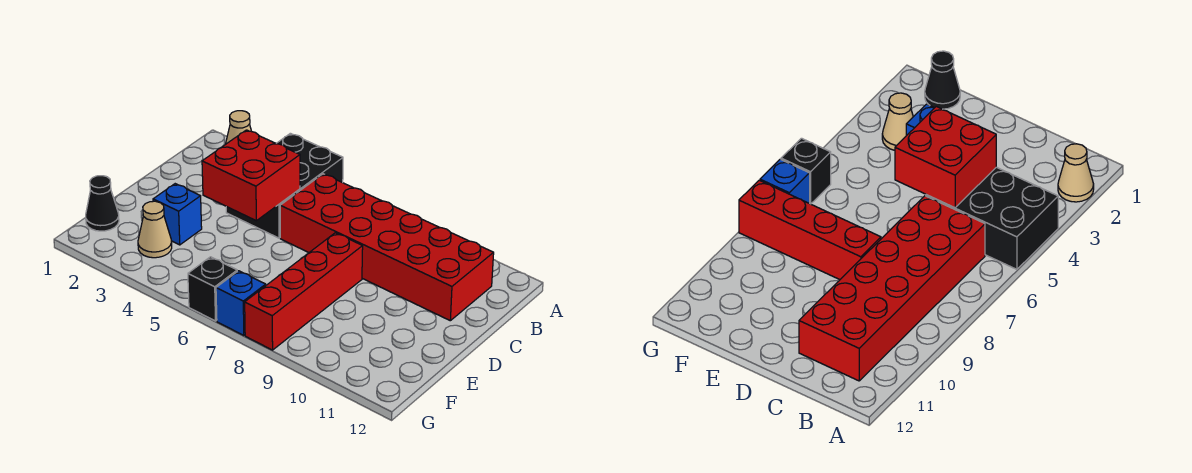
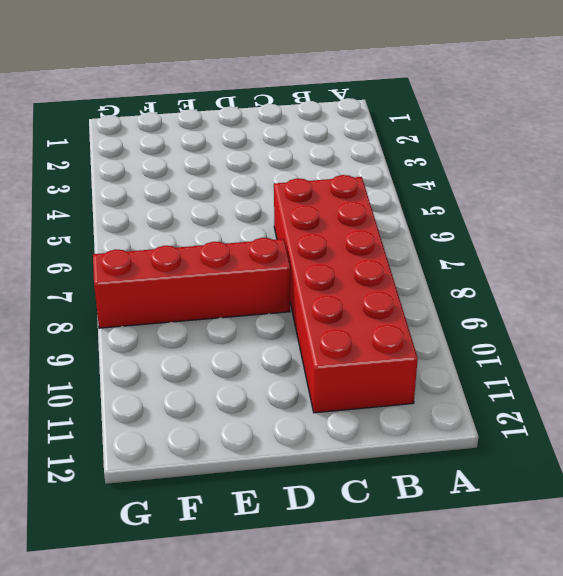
none -> tan cone A2 level 1
none -> black brick A4:C5 level 1

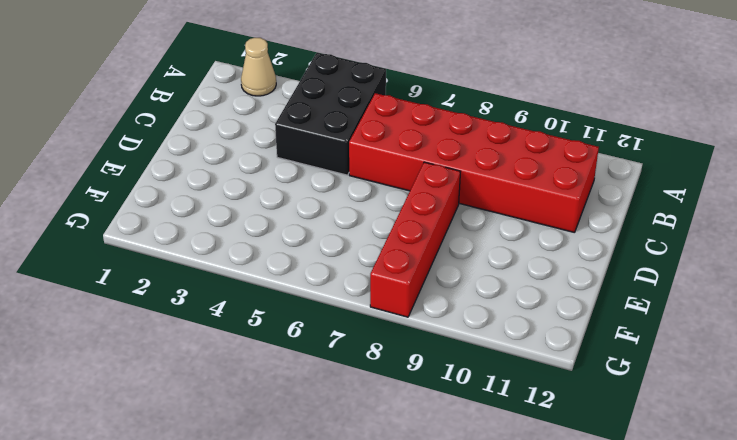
none -> blue brick E3 level 1
none -> black cone F1 level 1

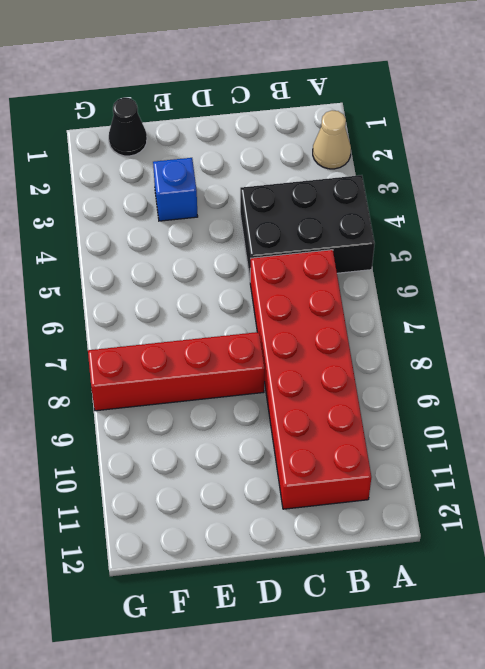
none -> tan cone F3 level 1
none -> black brick G6 level 1

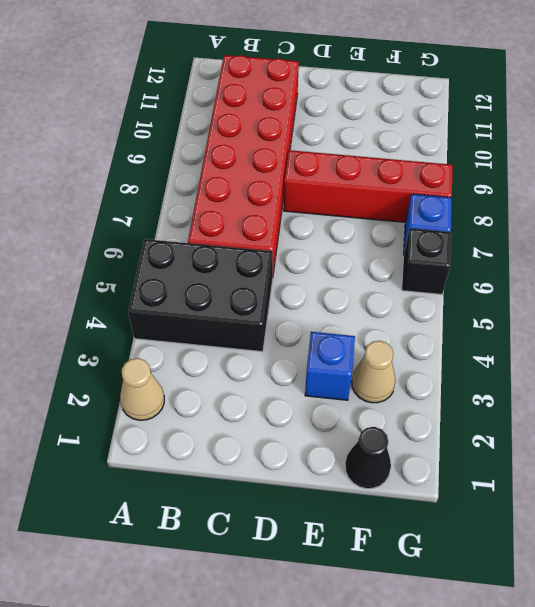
none -> red brick C4:D5 level 2

